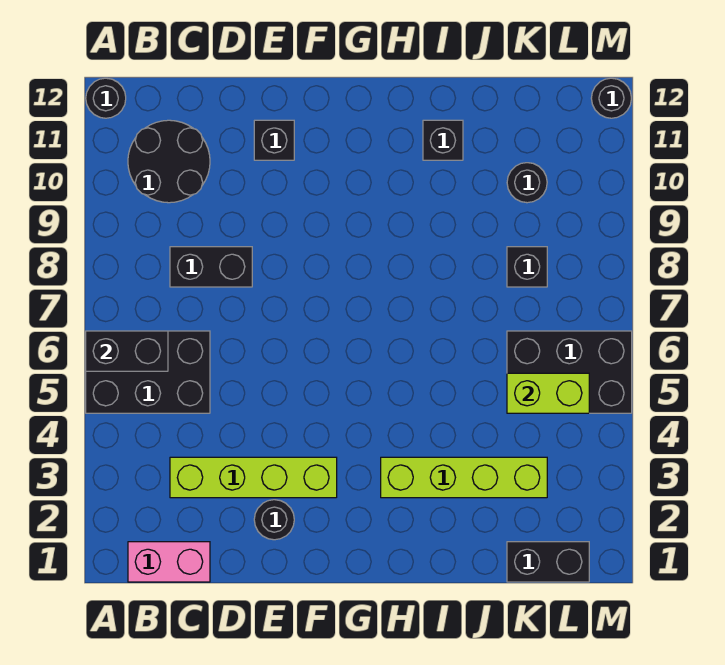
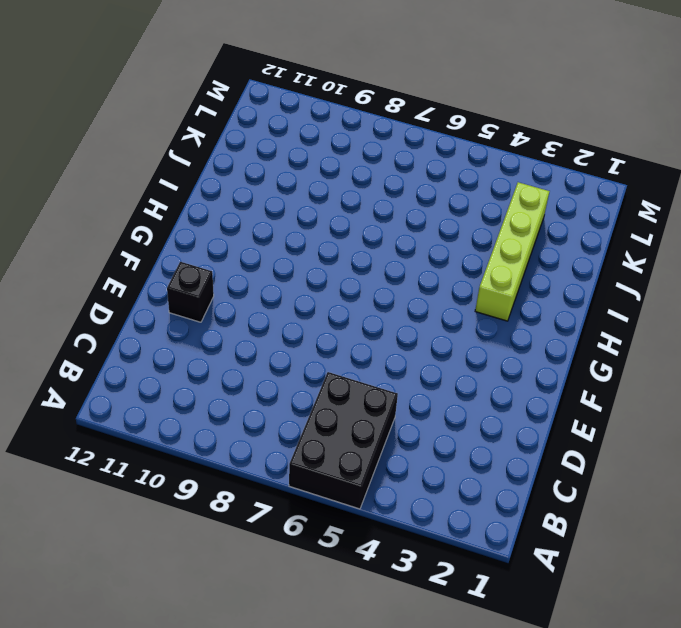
none -> black round brick A12 level 1
none -> pink brick B1:C1 level 1
none -> black round brick B10:C11 level 1

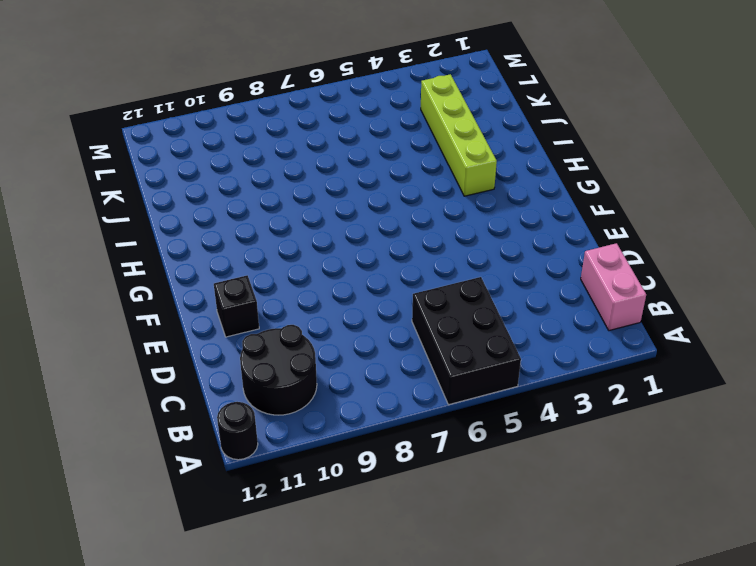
none -> lime brick C3:F3 level 1
none -> black brick C8:D8 level 1
none -> black round brick E2 level 1

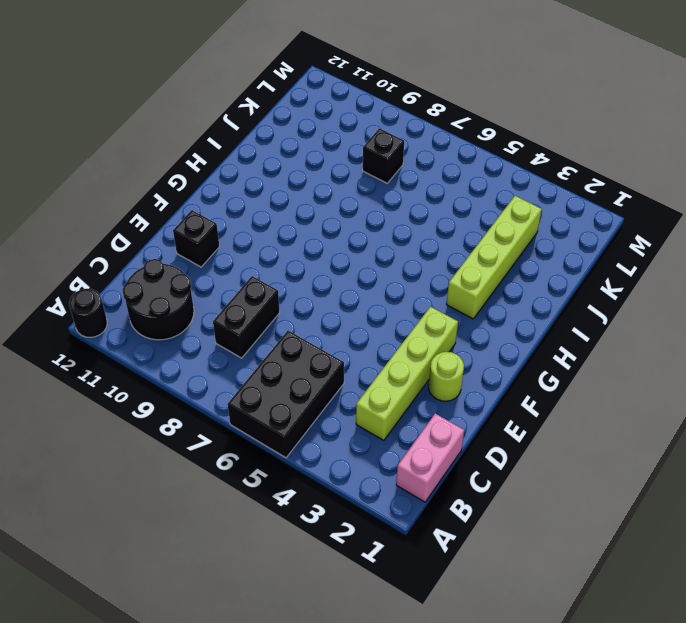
lime round brick E2 level 1 -> black round brick E2 level 1
none -> black brick I11 level 1
none -> black brick K1:L1 level 1
none -> black brick K5:M6 level 1

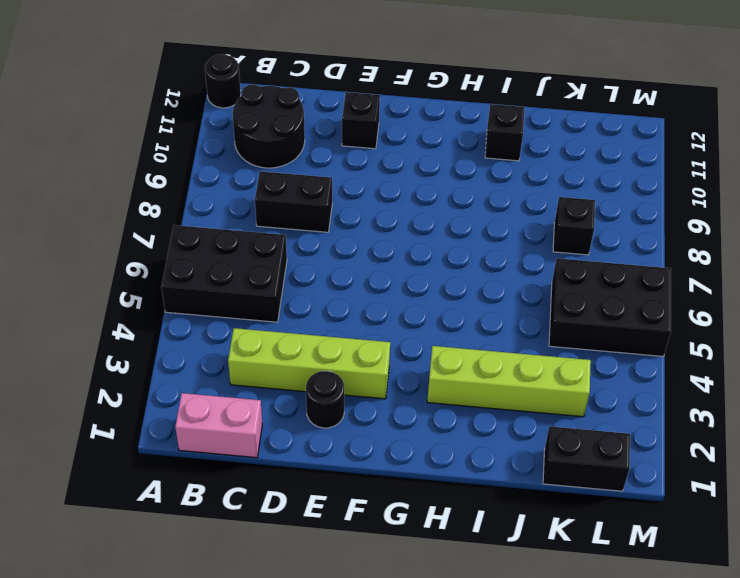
none -> black round brick K10 level 1
none -> black round brick M12 level 1
none -> black brick A6:B6 level 2

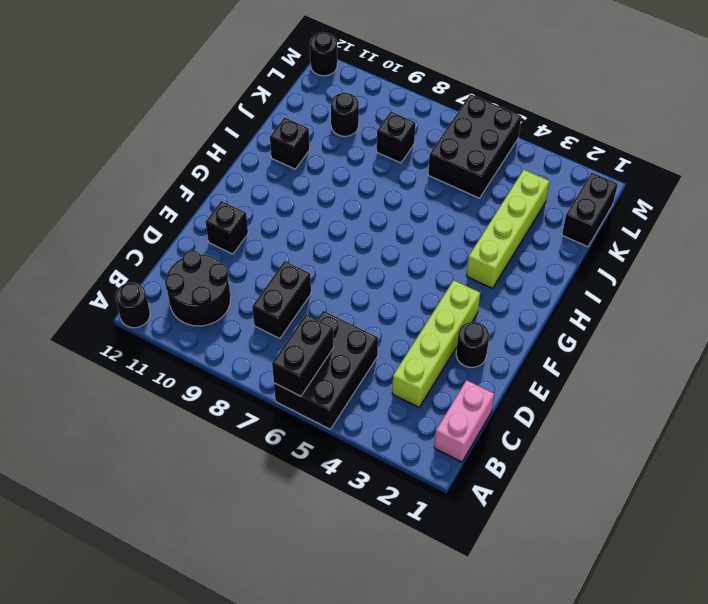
none -> lime brick K5:L5 level 2

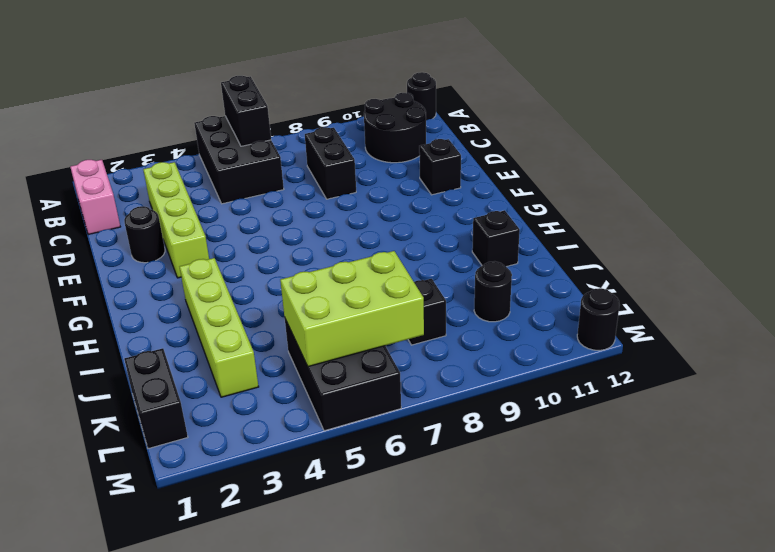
lime brick K5:L7 level 2 -> lime brick K5:L5 level 2

